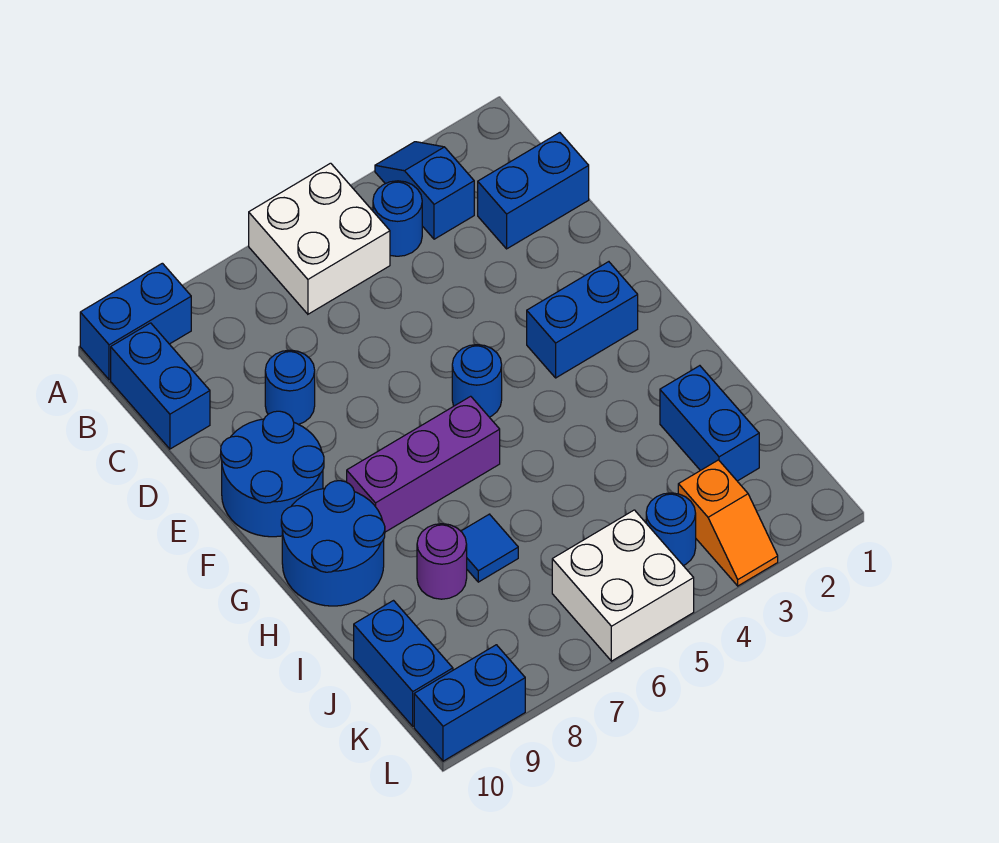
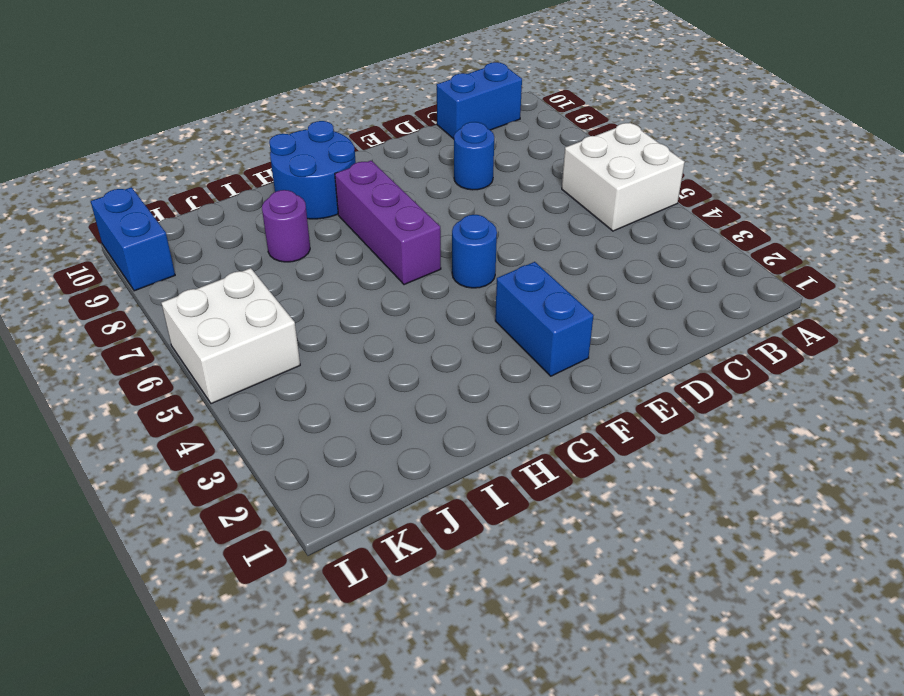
none -> blue slope A3:B3 level 1 top B
none -> blue brick A9:A10 level 1
none -> blue round brick B4 level 1

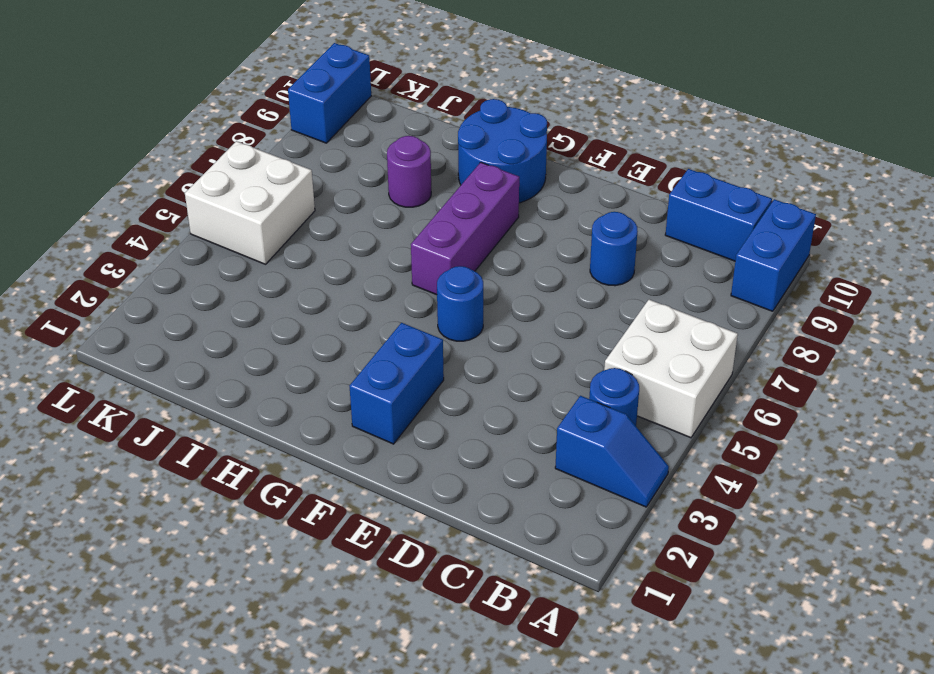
none -> blue brick C1:C2 level 1
none -> blue round brick E9:F10 level 1
none -> blue brick I2:J2 level 1

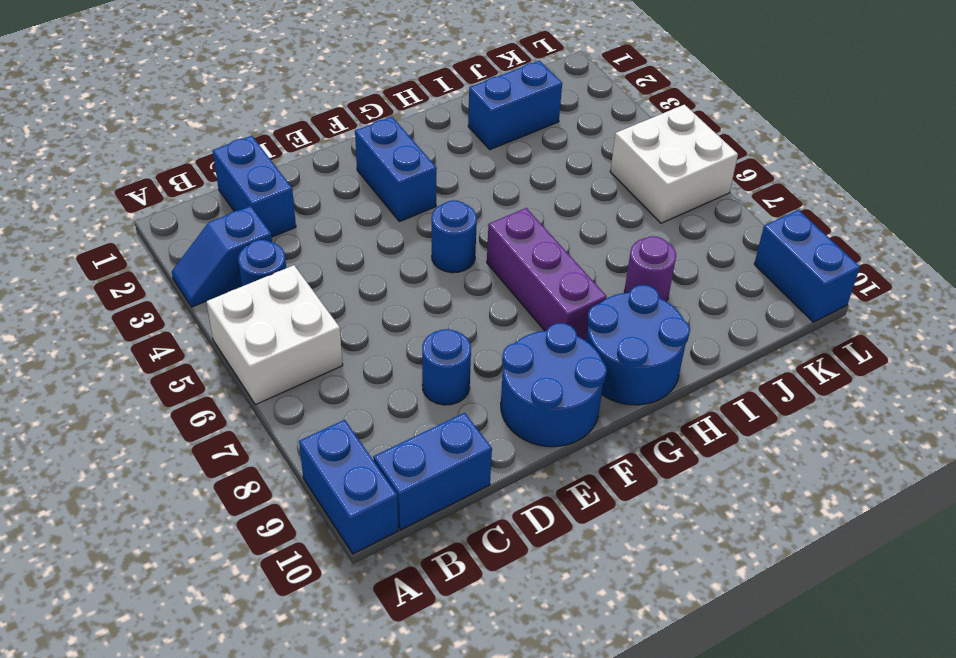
none -> blue tile I7 level 1
none -> blue brick J10:K10 level 1
none -> orange slope K3:L3 level 1 top K

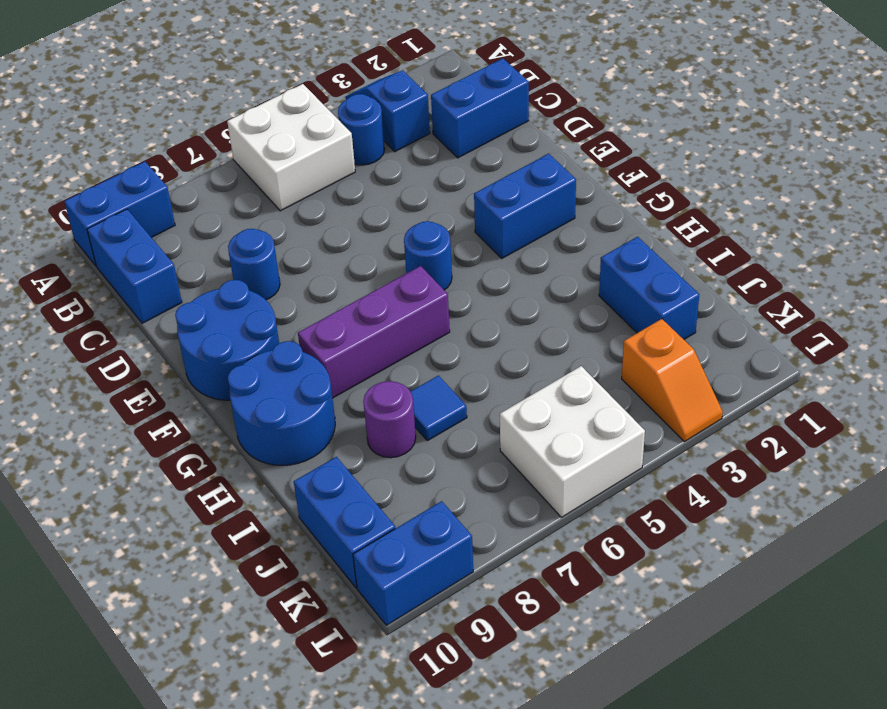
none -> blue round brick K4 level 1

